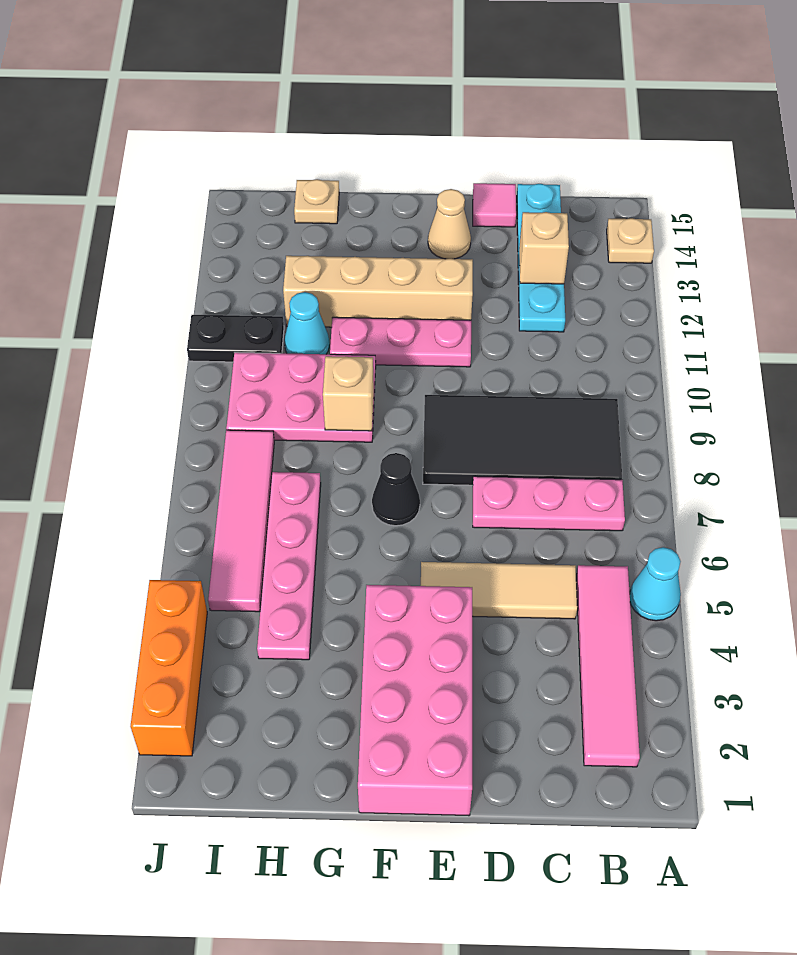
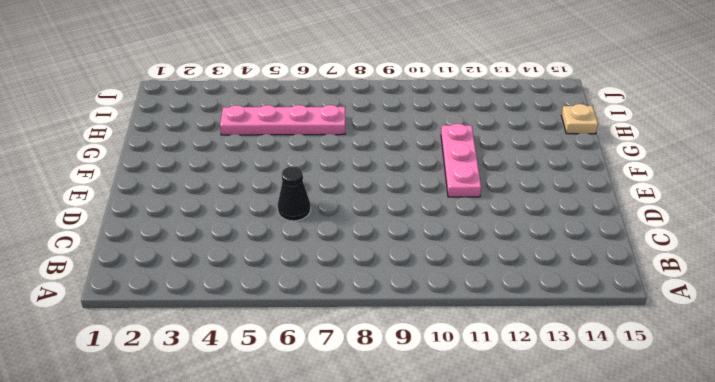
black cone D6 level 1 -> black cone F7 level 1
none -> cyan cone A5 level 1
none -> tan plate A14 level 1
none -> pink tile B2:B5 level 1

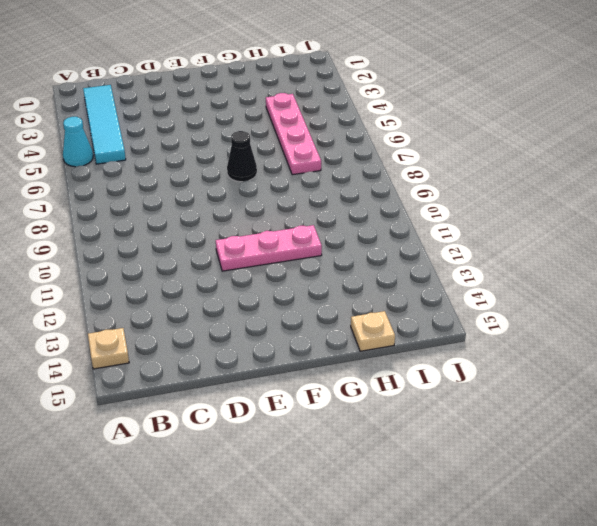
cyan tile B2:B5 level 1 -> pink tile B2:B5 level 1
none -> pink plate B7:D7 level 1
none -> black tile B8:E9 level 1
none -> tan tile C5:E5 level 1

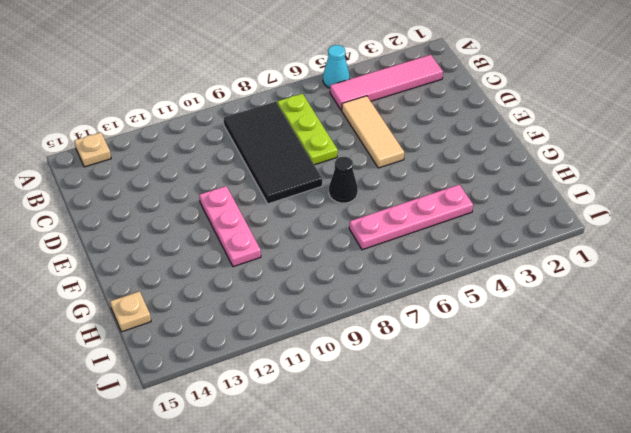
lime plate B7:D7 level 1 -> pink plate B7:D7 level 1
none -> cyan plate C12:C15 level 1
none -> pink tile D15 level 1
none -> pink brick E1:F4 level 1

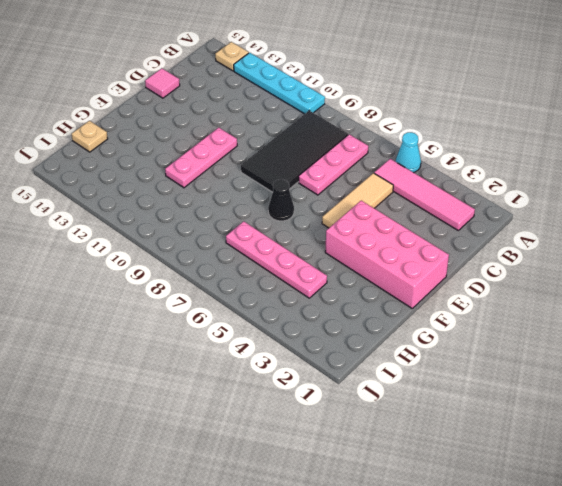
cyan plate A10:A13 level 1 -> cyan plate C12:C15 level 1
none -> tan brick E12:H12 level 1
none -> tan cone E14 level 1
none -> pink plate G9:I10 level 1

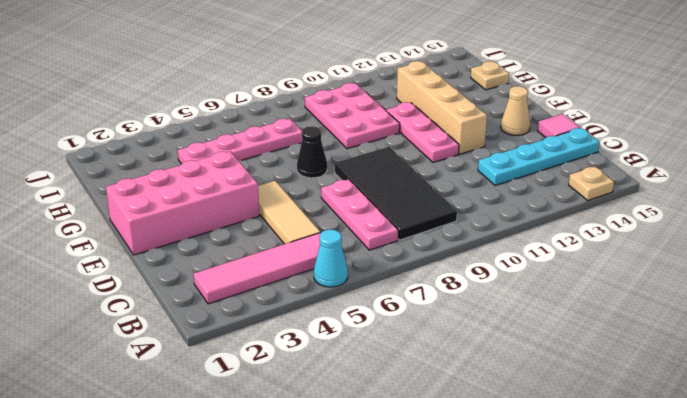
none -> cyan cone H11 level 1
none -> pink tile I5:I8 level 1
none -> black plate I11:J11 level 1

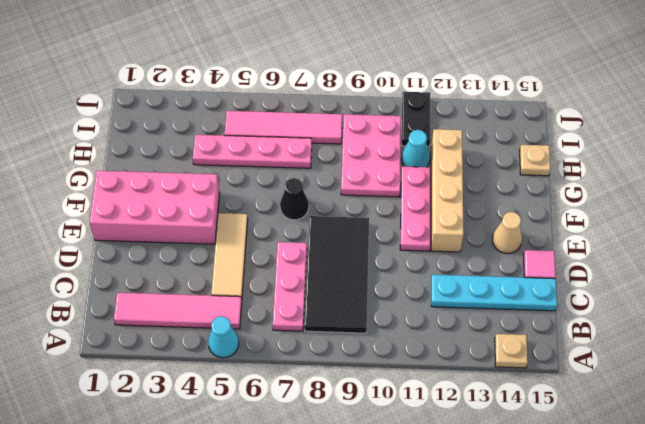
none -> orange brick J2:J4 level 1
none -> tan brick C13 level 2
none -> tan brick G9 level 2

